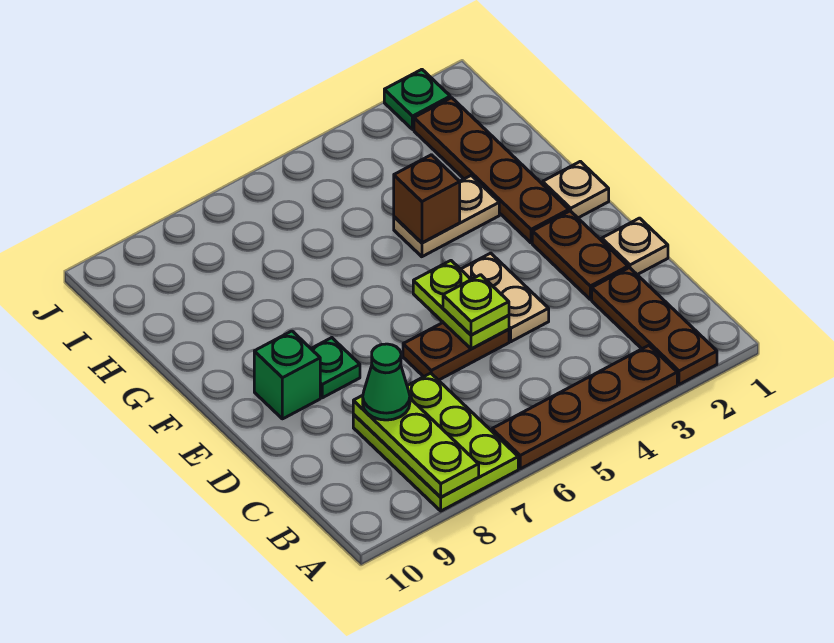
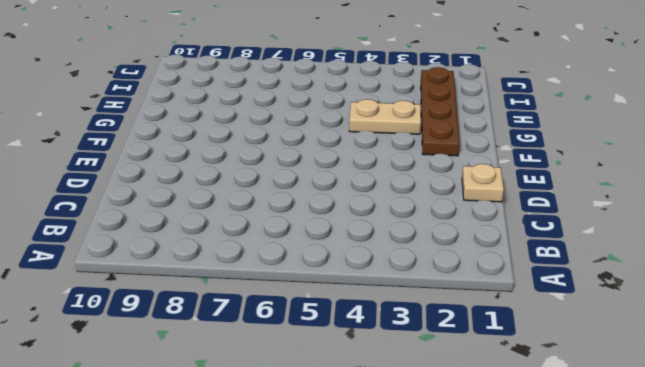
none -> brown plate A2:C2 level 1
none -> brown plate A3:A6 level 1
none -> lime plate A7:C8 level 1

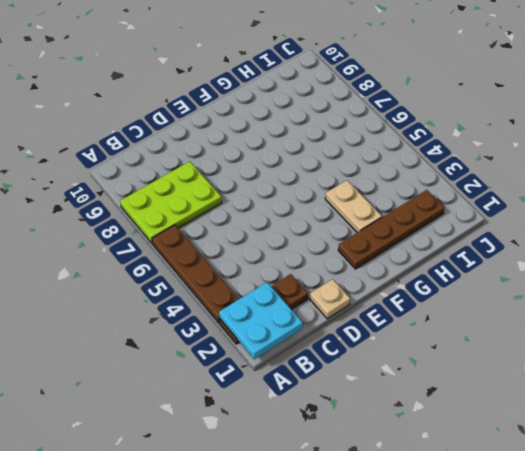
cyan plate A1:B2 level 2 -> none
none -> brown plate D2:E2 level 1
none -> tan plate D4:E4 level 1
none -> brown plate D5:D6 level 1

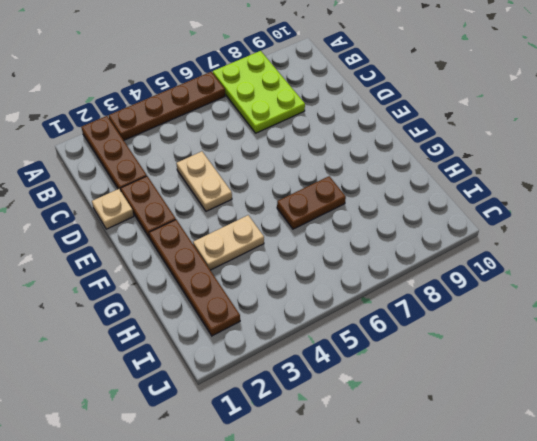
brown plate G6:G7 level 1 -> brown plate D5:D6 level 1
none -> green plate E8 level 1
none -> green brick E9 level 1
none -> tan plate F1 level 1

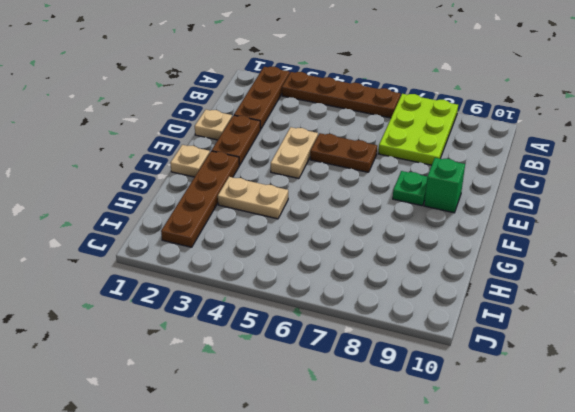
none -> green plate J2 level 1
none -> lime plate A8:C8 level 2
none -> lime plate D5:E5 level 2

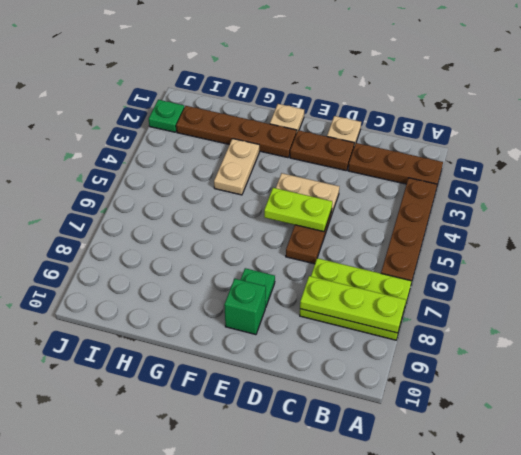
none -> brown brick G4 level 2
none -> green cone C8 level 3
none -> lime plate D5 level 3

